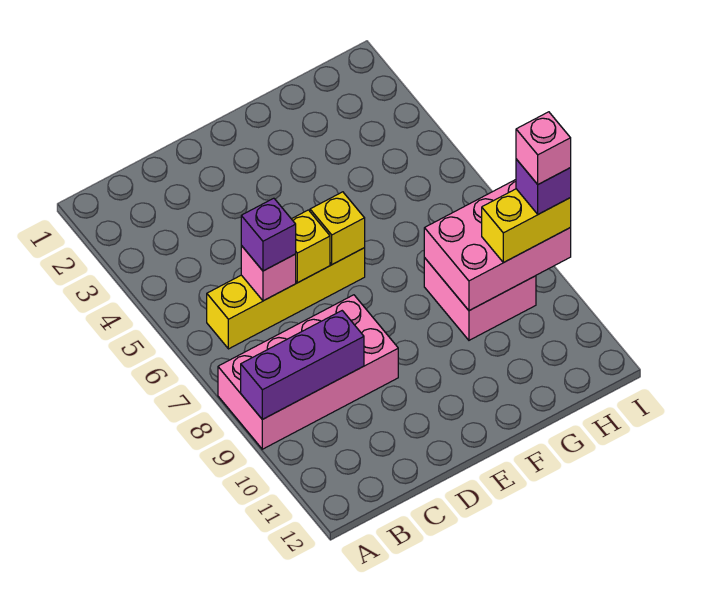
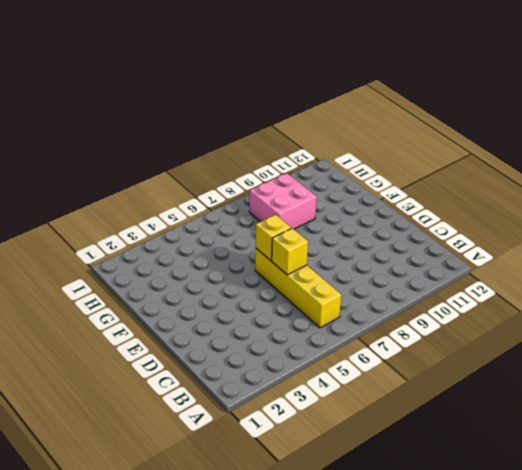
none -> pink brick A8:D9 level 1
none -> purple brick A9:C9 level 2
none -> pink brick C6 level 2

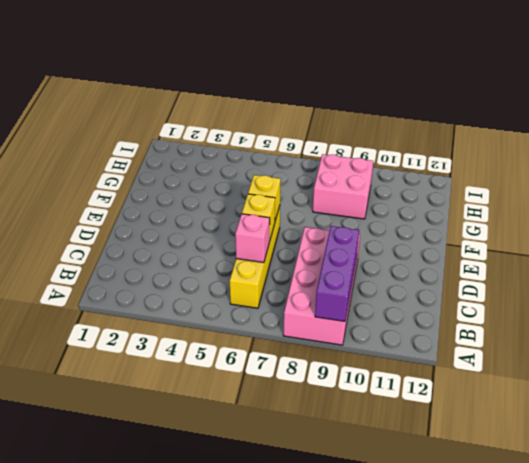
none -> pink brick G8:I9 level 2
none -> purple brick C6 level 3
none -> yellow brick H9:I9 level 3

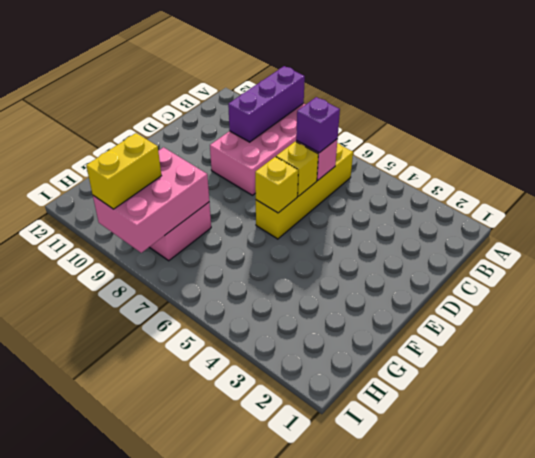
none -> purple brick I9 level 4
none -> pink brick I9 level 5

